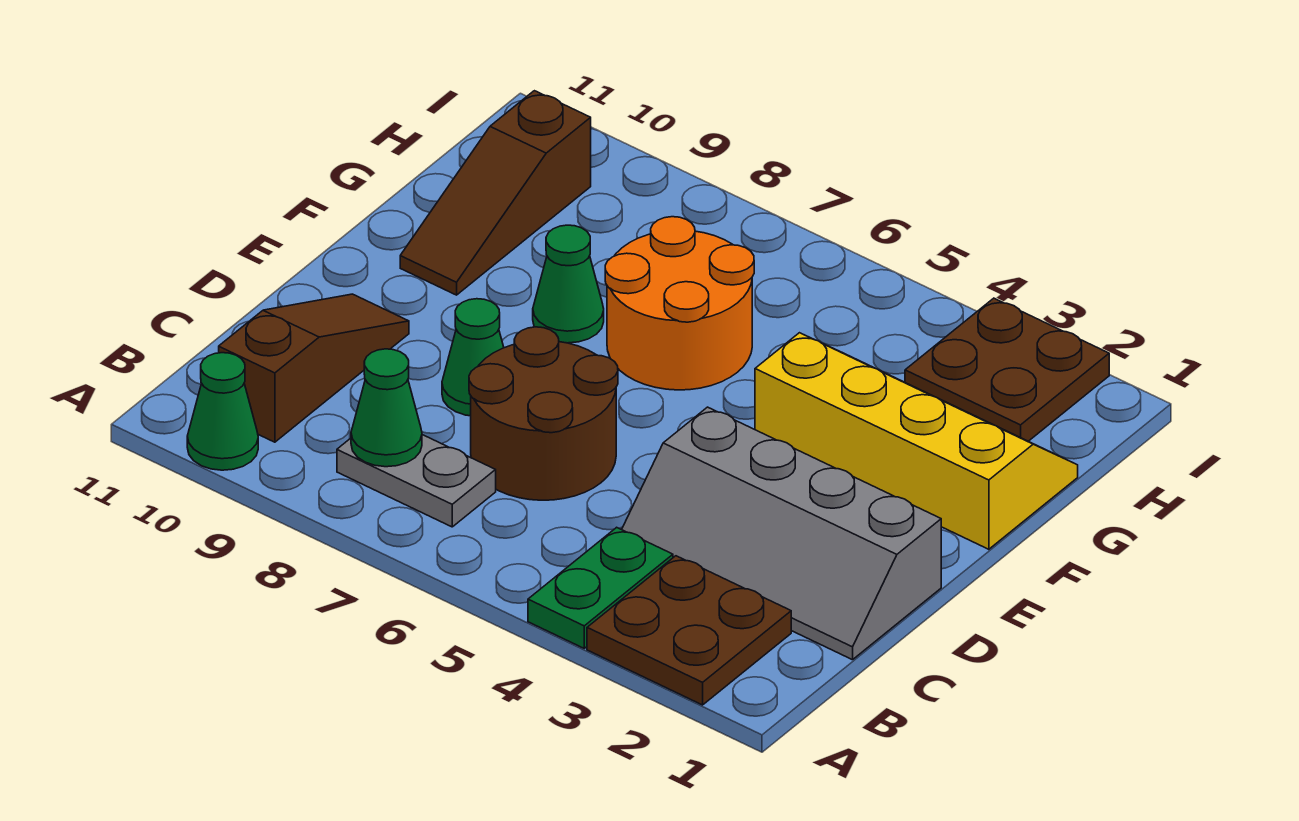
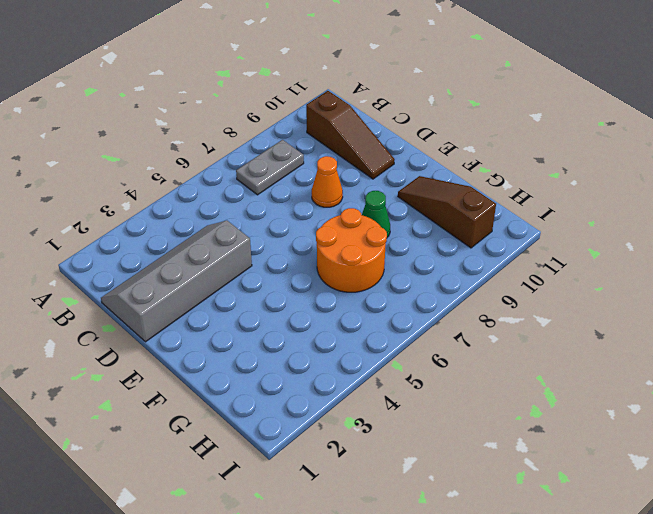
orange cone D8 level 1 -> green cone D8 level 1
none -> brown plate A2:B3 level 1
none -> green plate A4:B4 level 1
none -> green cone A10 level 1

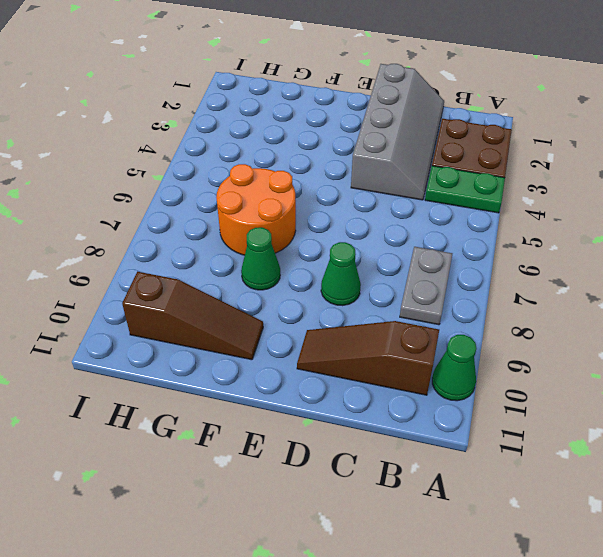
none -> brown round brick C6:D7 level 1
none -> yellow slope F1:G4 level 1 top F
none -> brown plate H2:I3 level 1

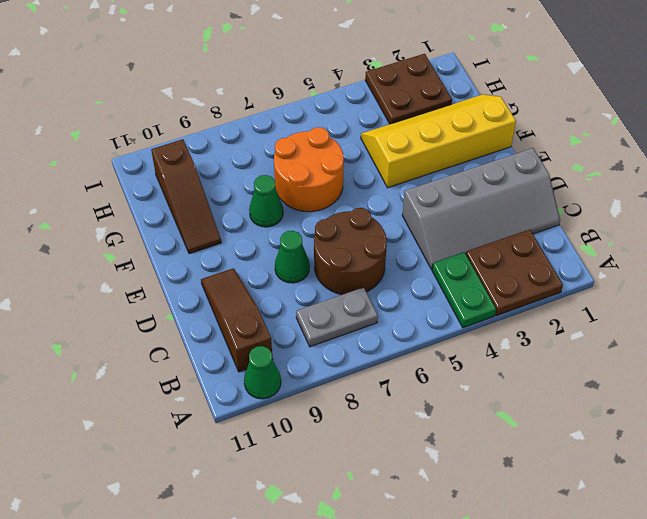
none -> green cone B8 level 2

